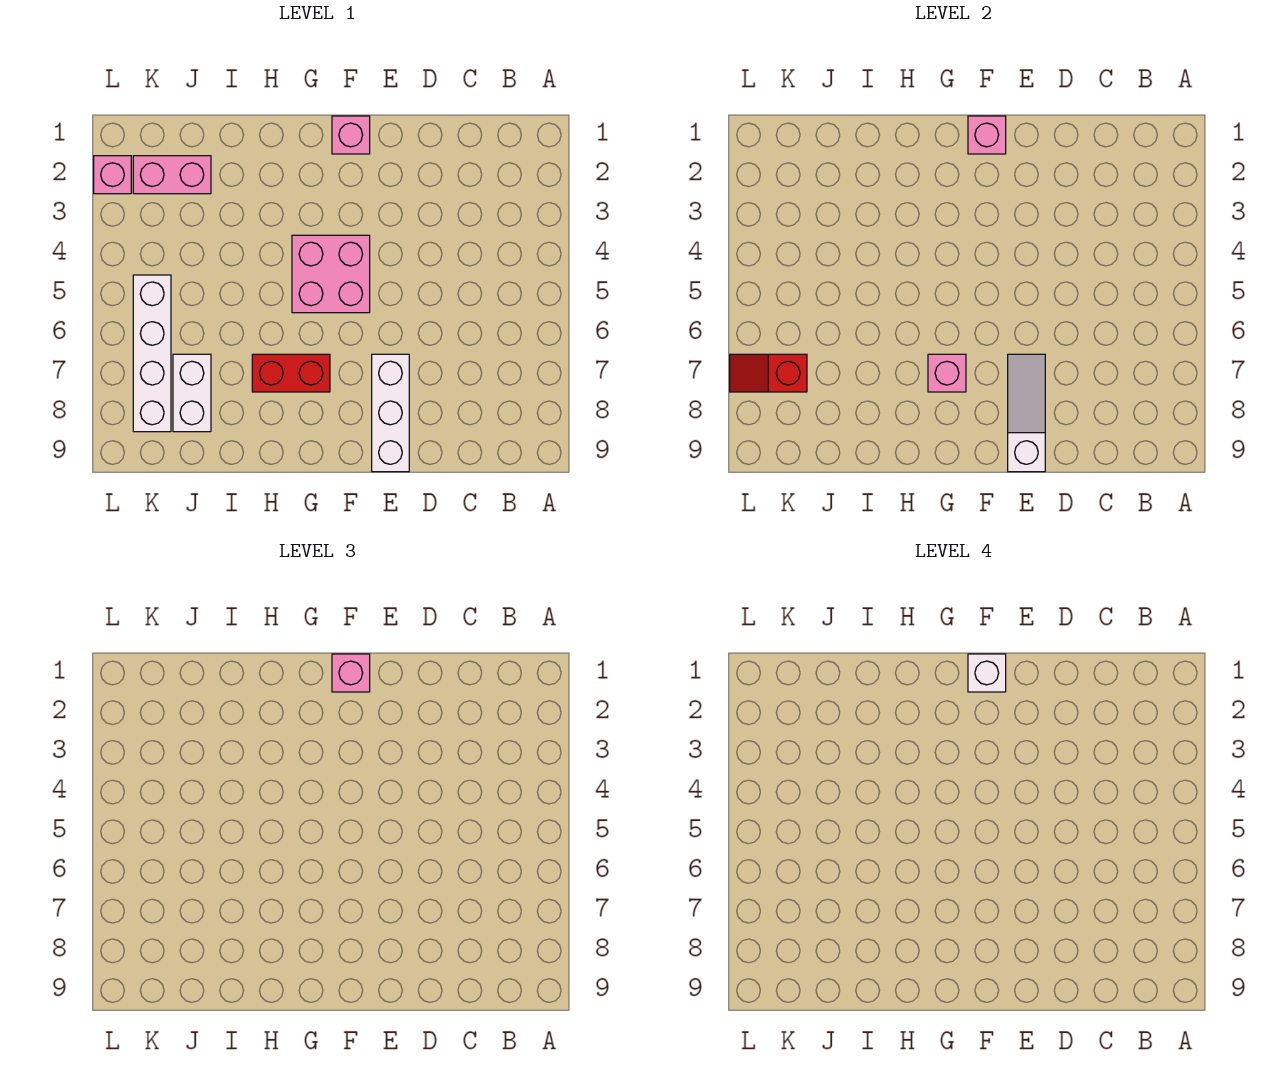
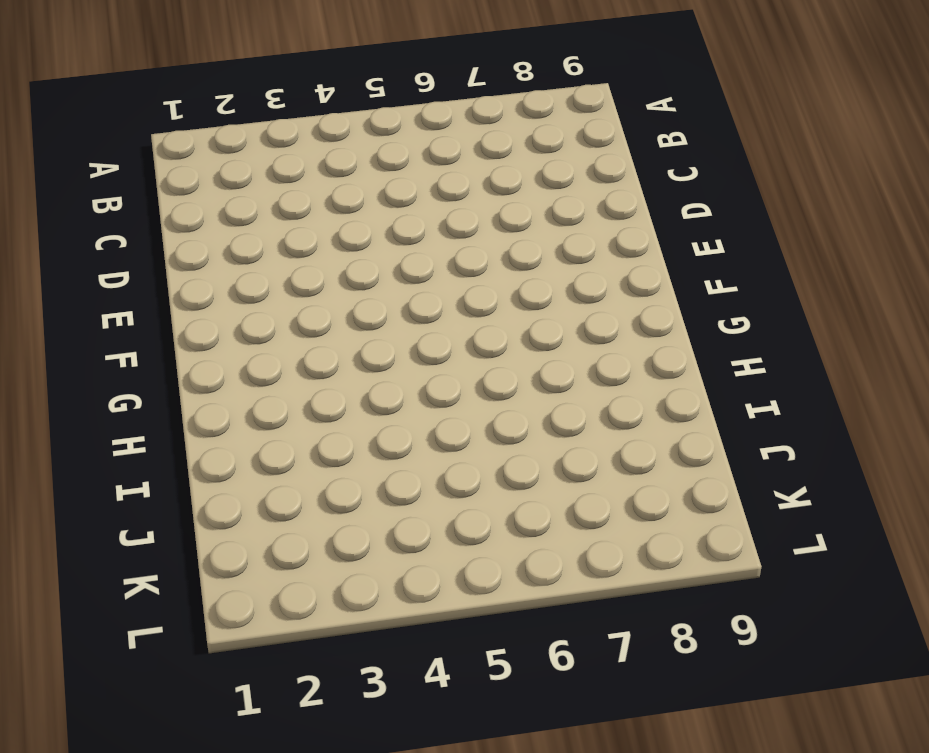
none -> white brick E7:E9 level 1
none -> pink brick F1 level 1
none -> pink brick F4:G5 level 1

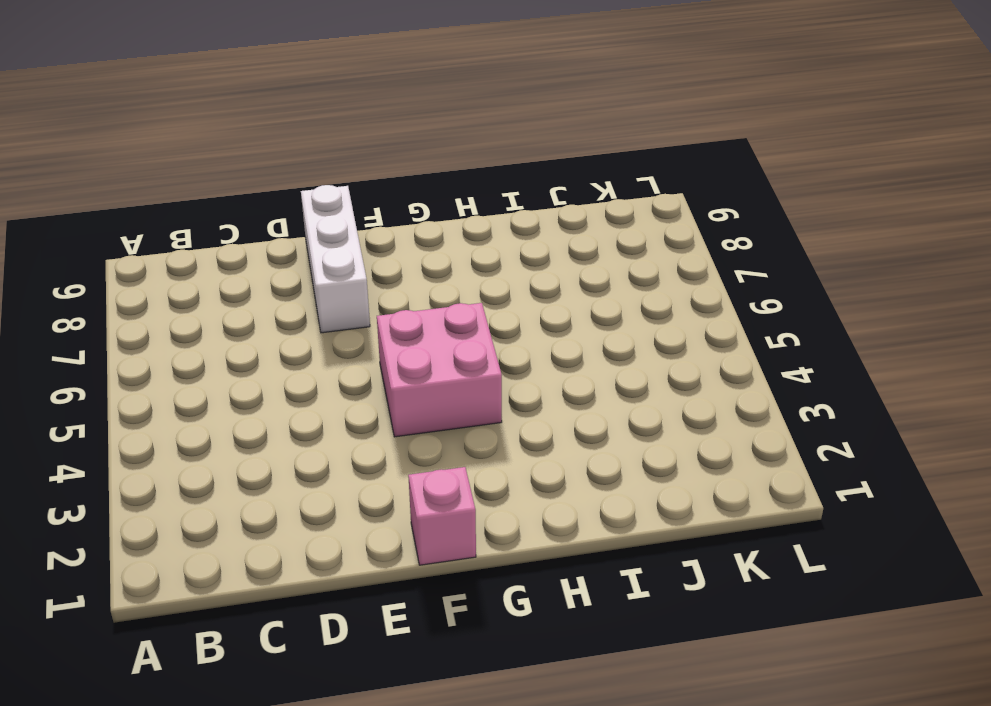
none -> red brick G7:H7 level 1
none -> pink brick J2:K2 level 1
none -> white brick J7:J8 level 1

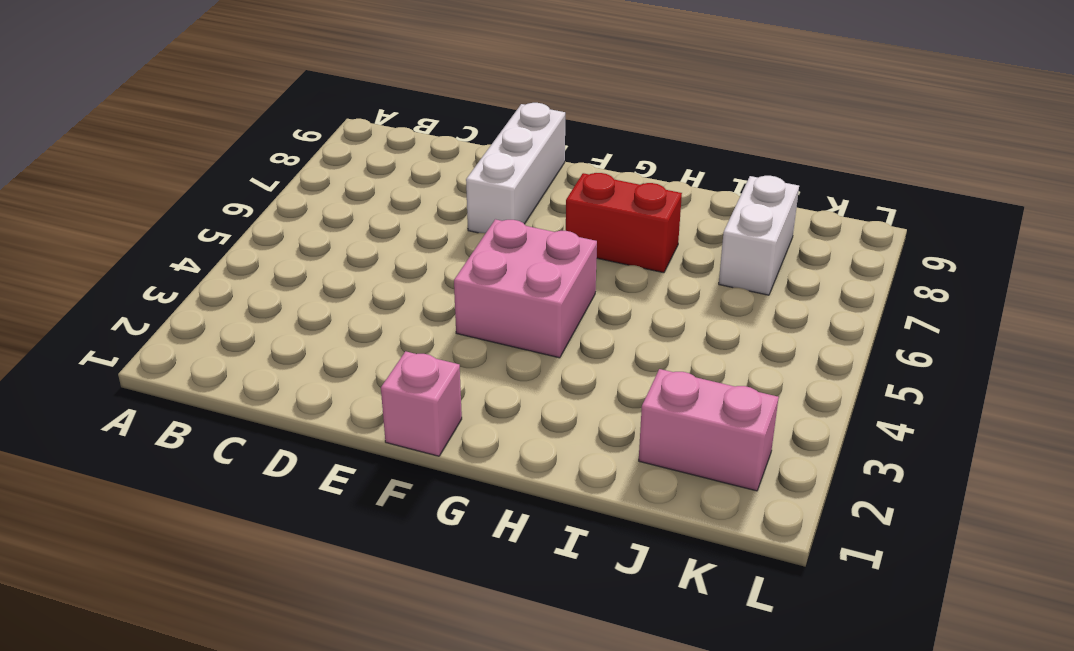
none -> white brick K5:K8 level 1
none -> pink brick L2 level 1
none -> white slope E7:E9 level 2 top 9

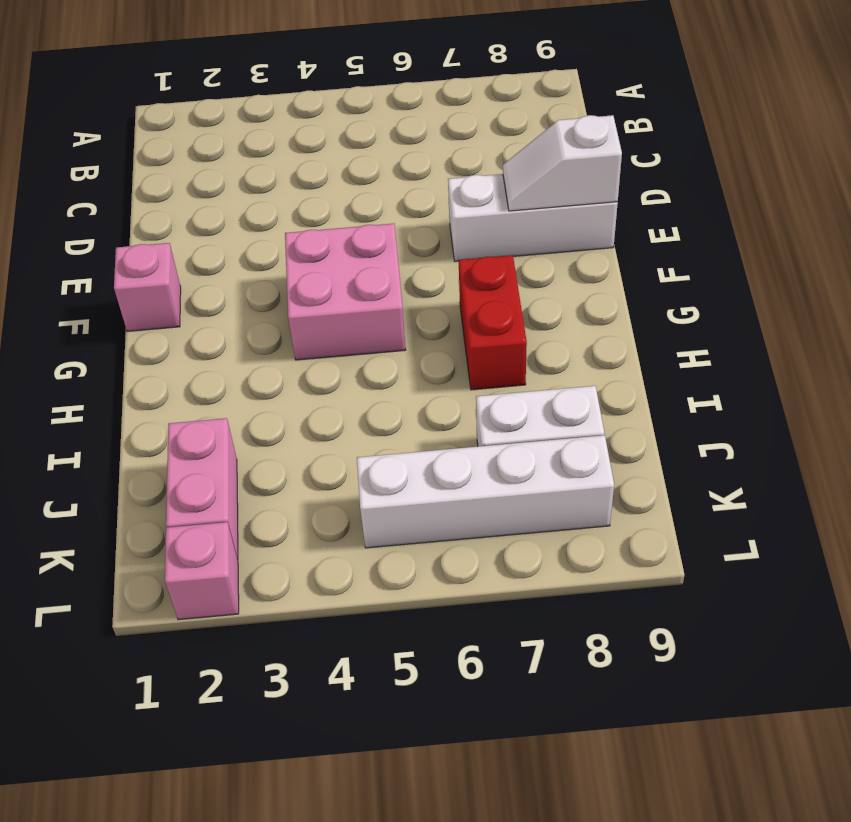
white slope E8:E9 level 2 top 9 -> white slope E7:E9 level 2 top 9
none -> pink brick F1 level 2
none -> pink brick G7 level 2
none -> red slope K7:L7 level 2 top K

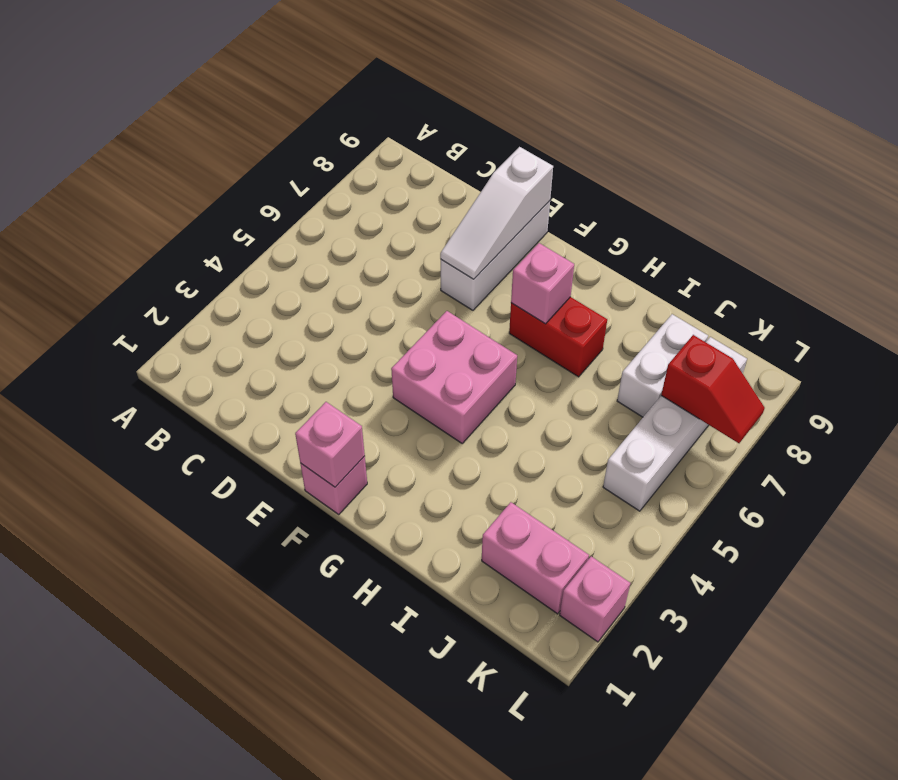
none -> pink brick F1 level 3
none -> white brick F1 level 4

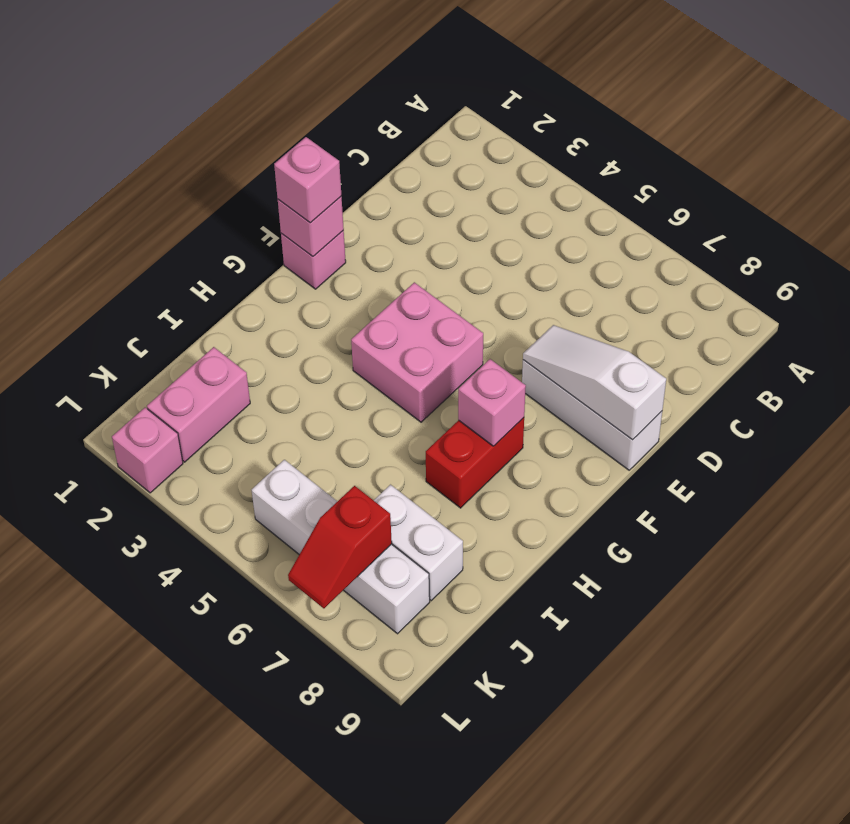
none -> white brick F1 level 4

